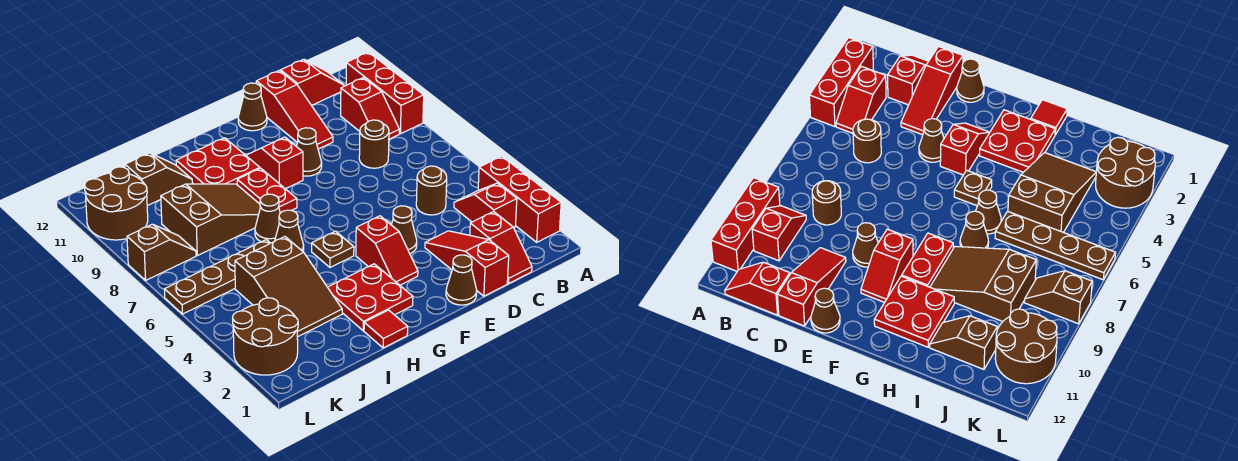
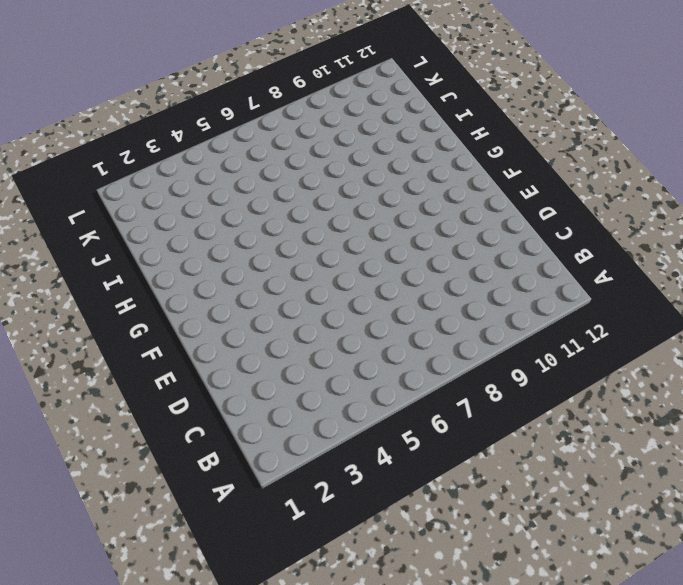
none -> red brick A2:A4 level 1
none -> red brick A9:A11 level 1
none -> red slope B3:B4 level 1 top 3
none -> red slope B9:B10 level 1 top 10

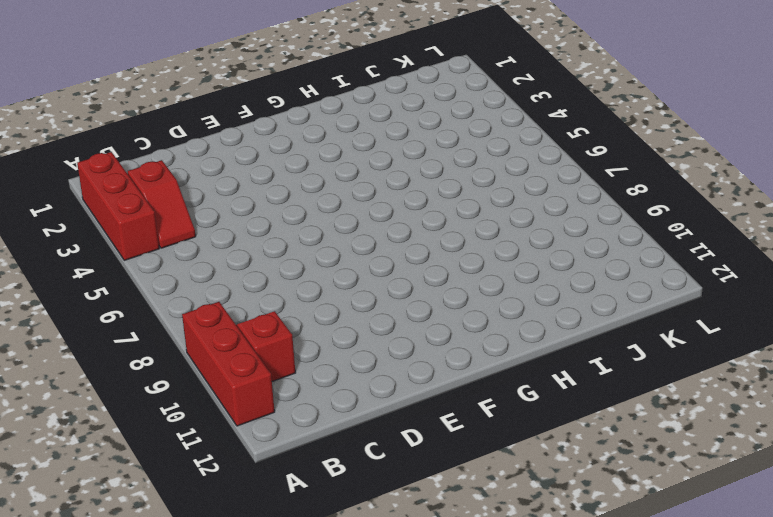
none -> red slope B12:C12 level 1 top C
none -> red slope C1:C2 level 1 top 2
none -> brown round brick C5 level 1
none -> brown round brick C8 level 1

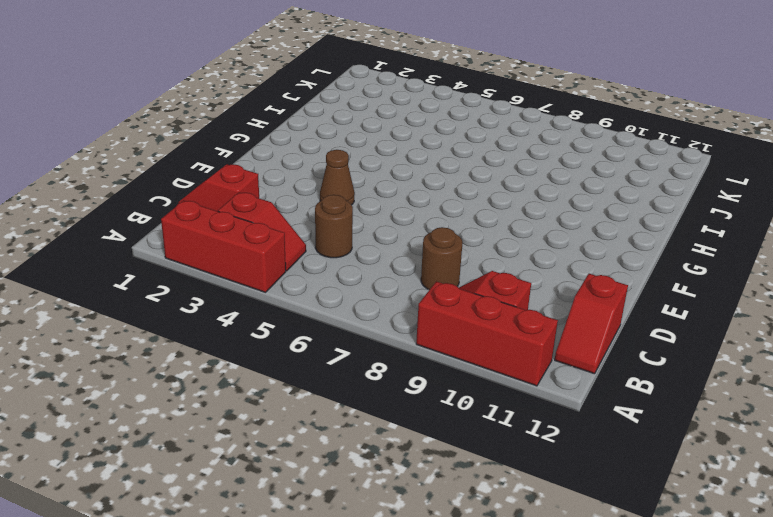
none -> red slope D1:D3 level 1 top 1
none -> red slope D10:D12 level 1 top 12
none -> brown cone E1 level 1
none -> brown cone E9 level 1

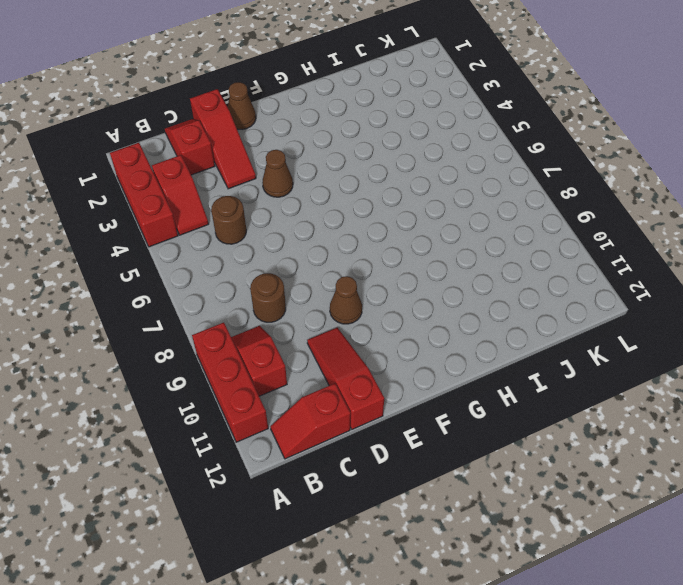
none -> brown cone E12 level 1
none -> red slope F3:F4 level 1 top 4
none -> red slope F9:F10 level 1 top 9
none -> red plate G2:H3 level 1

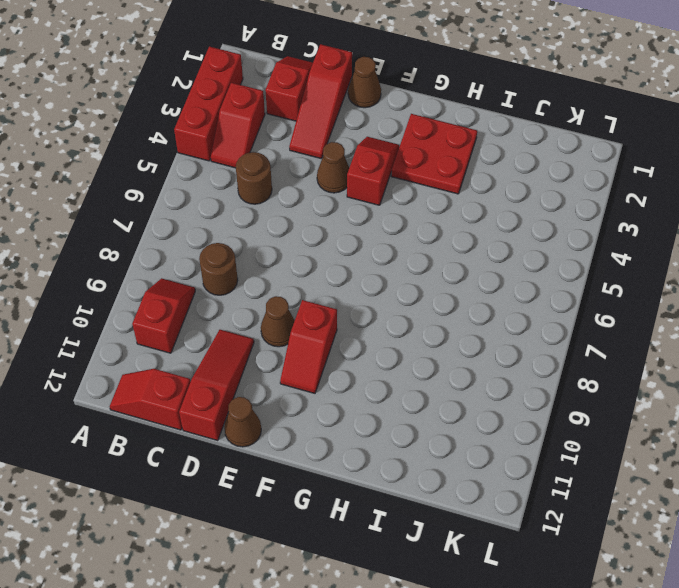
none -> red brick A9:A11 level 1
none -> brown plate G5 level 1
none -> red plate G8:G9 level 1
none -> red plate G10:H11 level 1

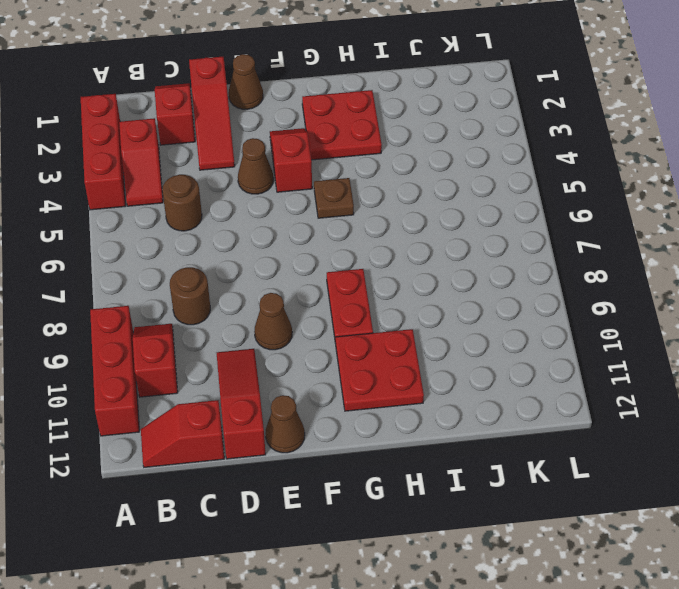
none -> red slope F9:F10 level 1 top 9
none -> red tile H1 level 1
none -> brown cone H6 level 1
none -> brown cone H7 level 1

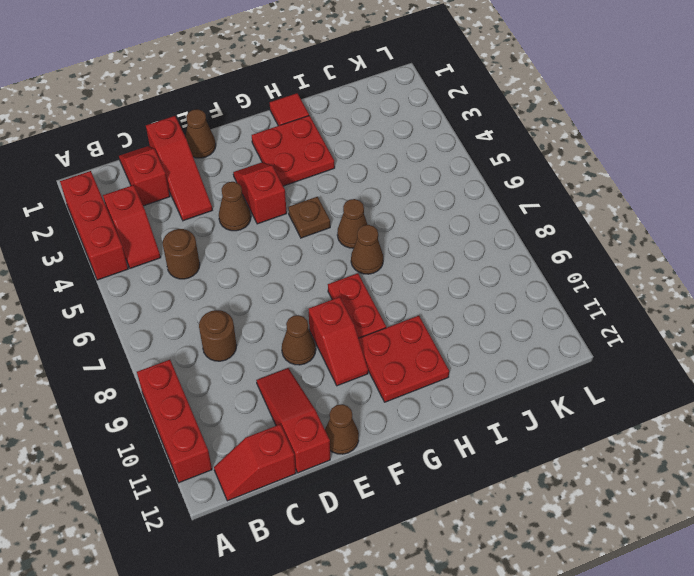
none -> red slope B9:B10 level 1 top 10
none -> brown slope H8:J9 level 1 top J
none -> brown slope I3:J5 level 1 top 5
none -> brown plate I6:L6 level 1

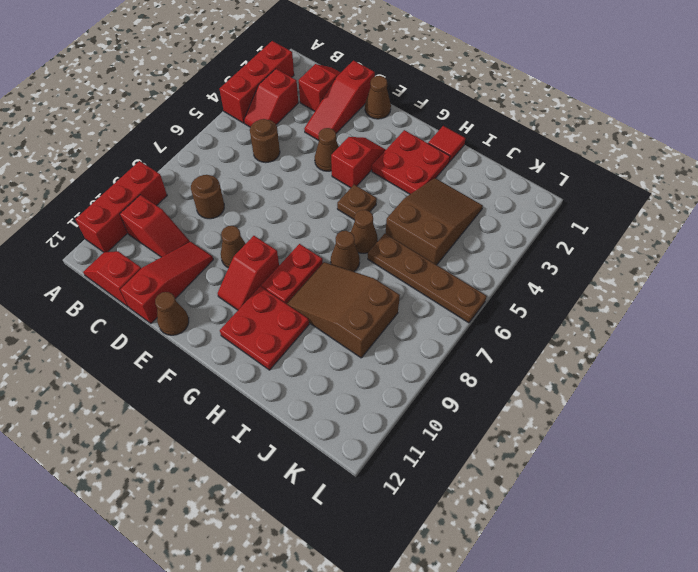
red slope B10:C10 level 1 top B -> red slope B9:B10 level 1 top 10
none -> brown slope I11:J11 level 1 top J
none -> brown round brick K2:L3 level 1
none -> brown slope K8:L8 level 1 top L
none -> brown round brick K10:L11 level 1

